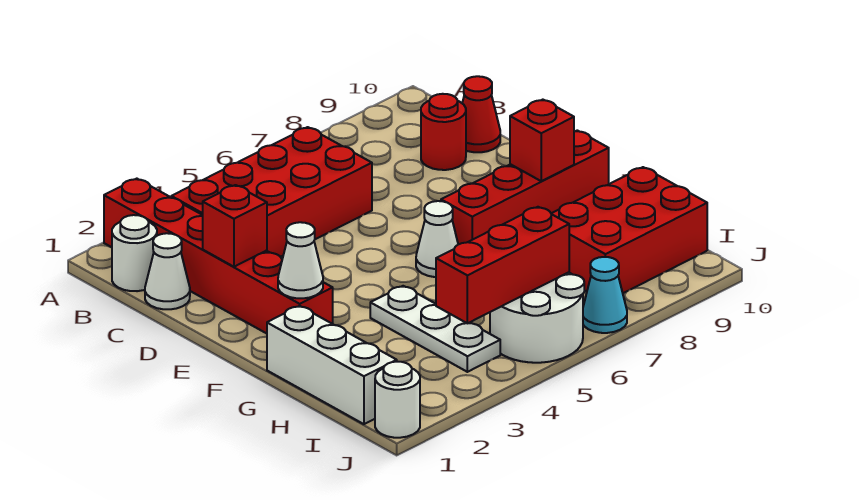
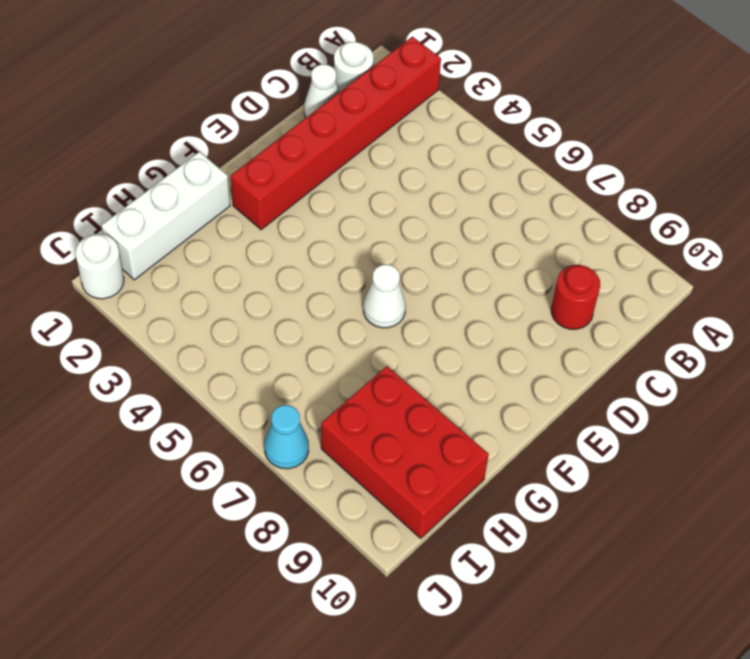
none -> red brick B3:C6 level 1
none -> red cone C10 level 1
none -> red brick F7:F10 level 1

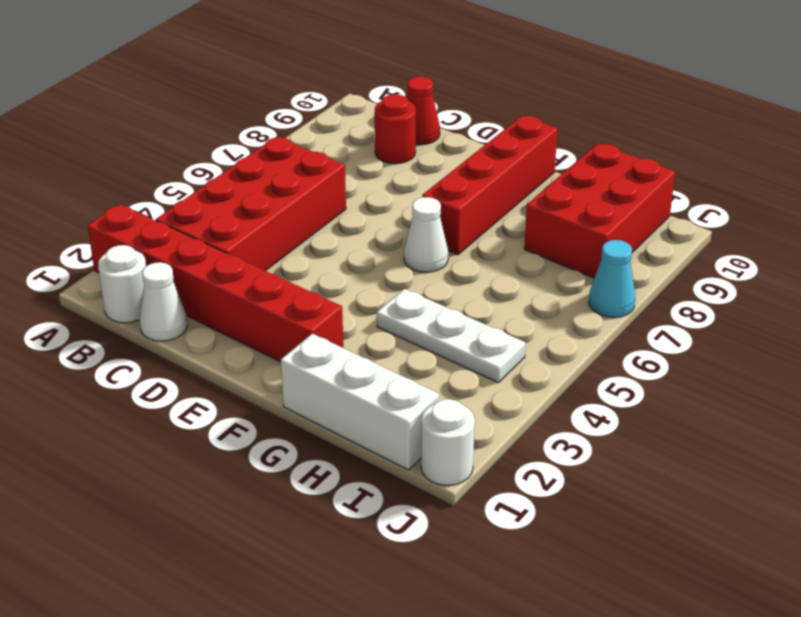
none -> white round brick I5:J6 level 1
none -> red brick D2 level 2
none -> white cone F2 level 2

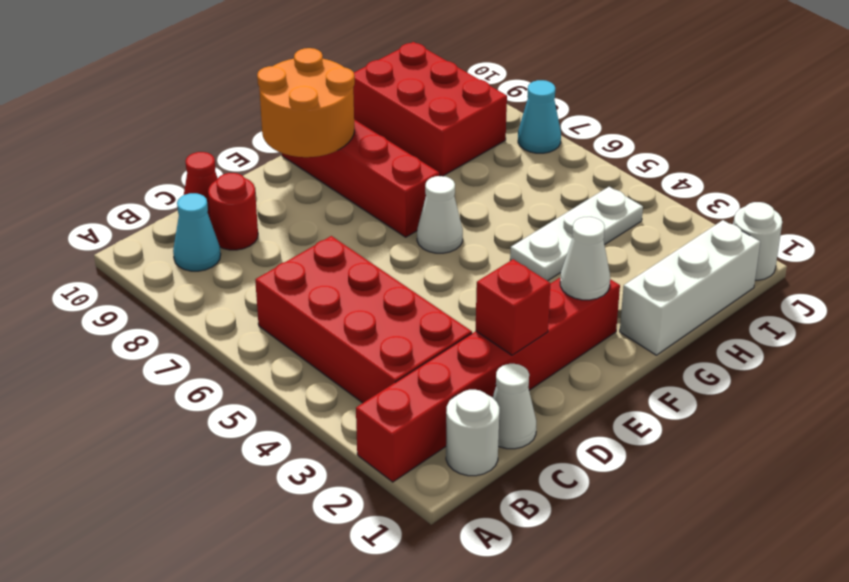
cyan cone B9 level 1 -> none
orange round brick E9:F10 level 2 -> red brick F9 level 2
none -> white round brick I5:J6 level 1
none -> red brick I4:I6 level 2

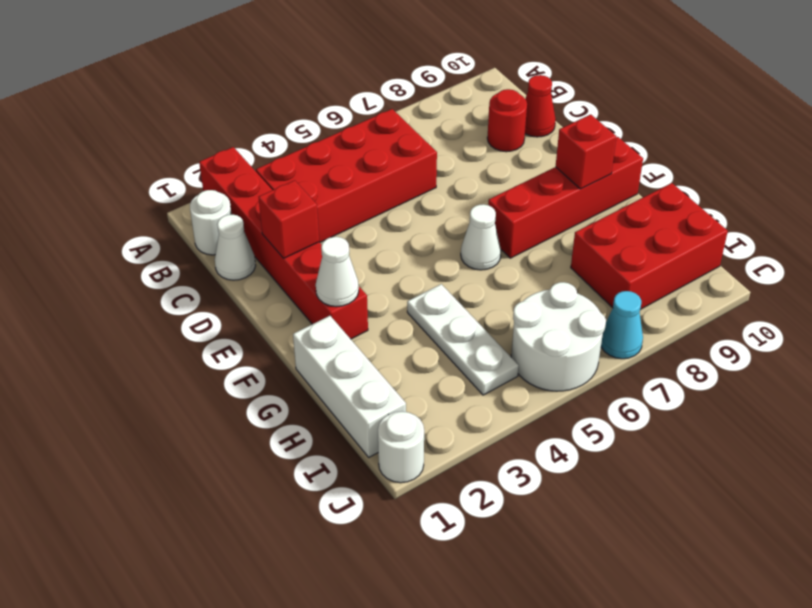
none -> red brick I4:I6 level 2

